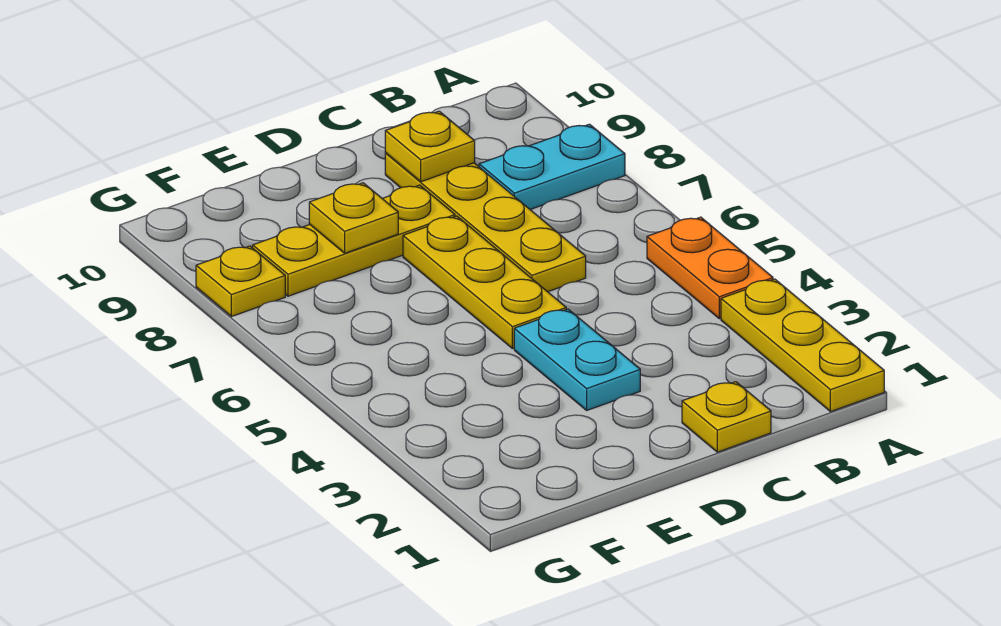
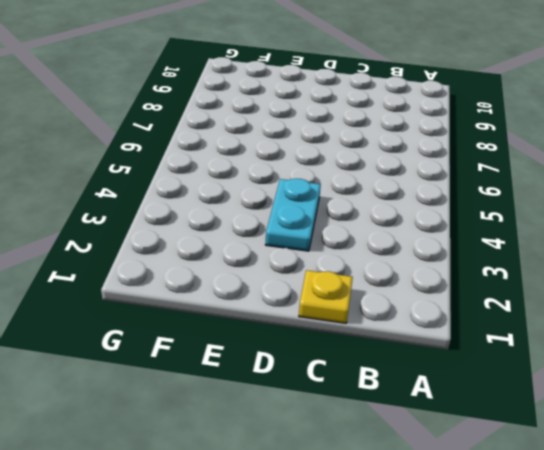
none -> yellow plate A1:A3 level 1
none -> orange plate A4:A5 level 1

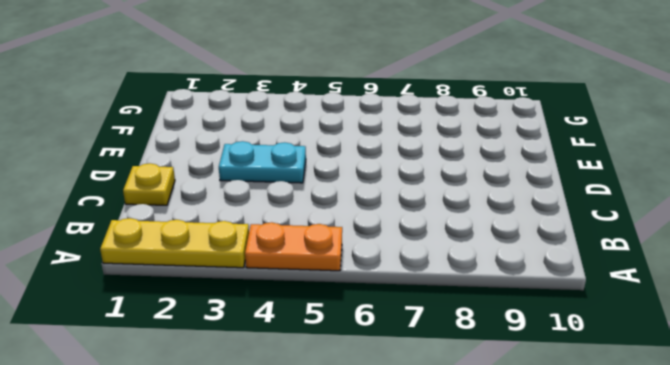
none -> cyan plate A8:B8 level 1
none -> yellow plate C6:C9 level 1

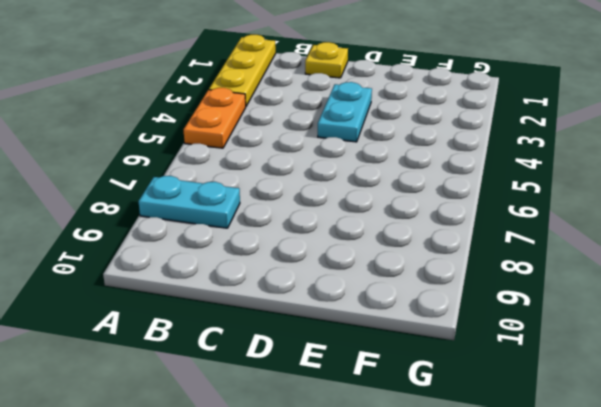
none -> yellow plate C6:C9 level 1
none -> yellow plate D5:D7 level 1

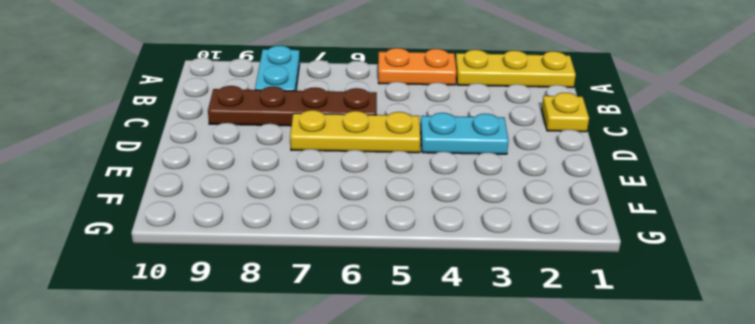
brown plate C6:C9 level 1 -> yellow plate C6:C9 level 1
none -> yellow plate D8:F8 level 1
none -> yellow plate G8 level 1

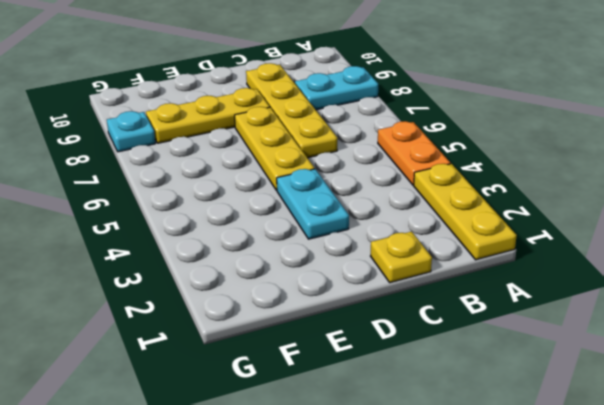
cyan plate G8 level 1 -> yellow plate G8 level 1
none -> yellow plate C9 level 2
none -> yellow plate E8 level 2

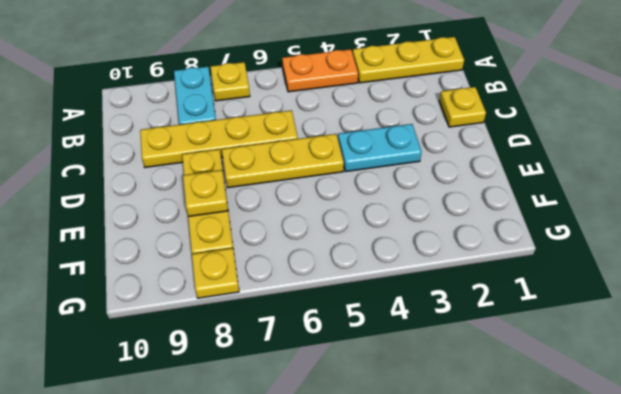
yellow plate A7 level 1 -> yellow plate C9 level 2

